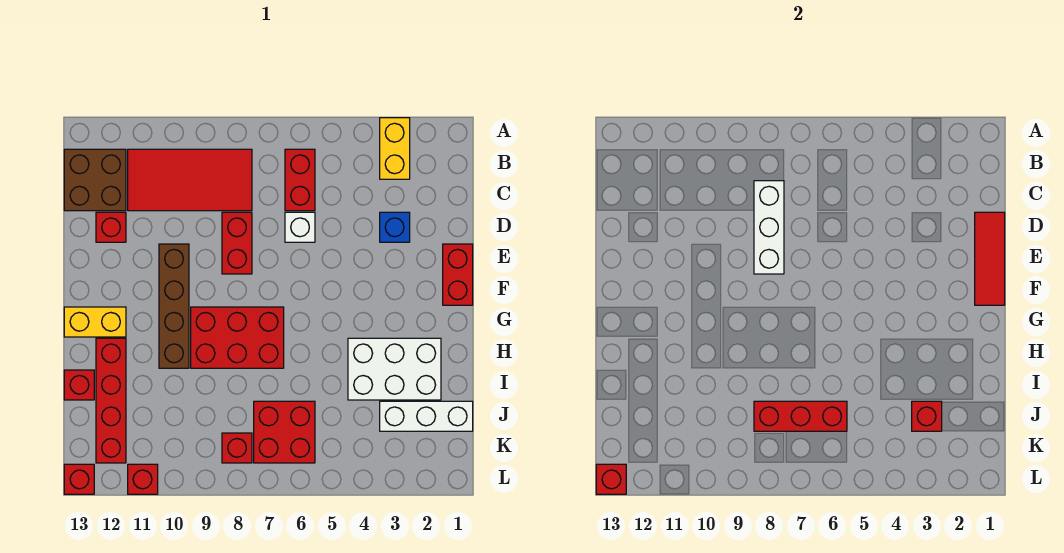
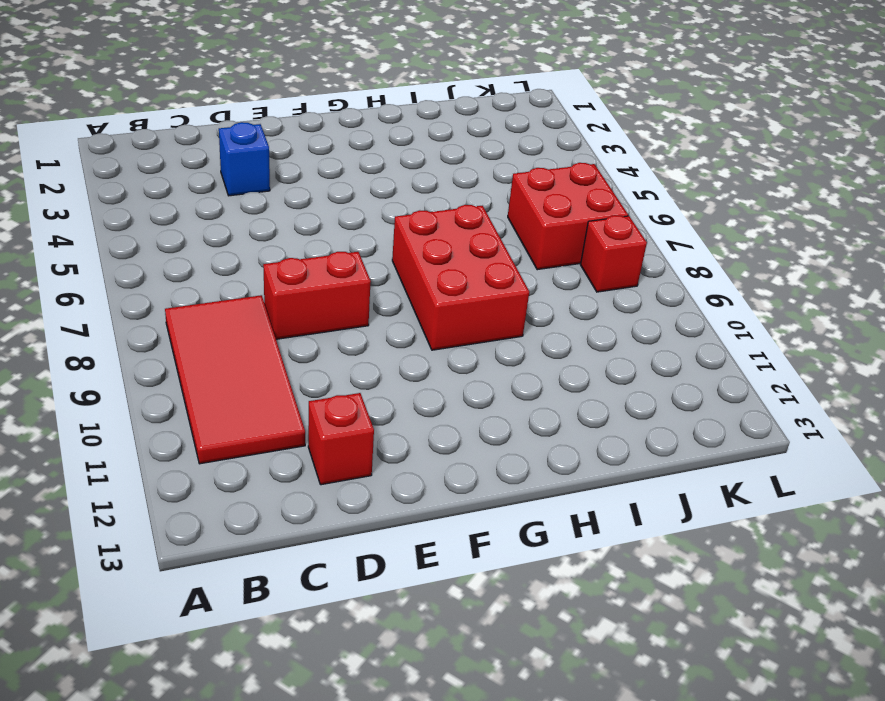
none -> yellow brick A3:B3 level 1
none -> red brick B6:C6 level 1
none -> brown brick B12:C13 level 1

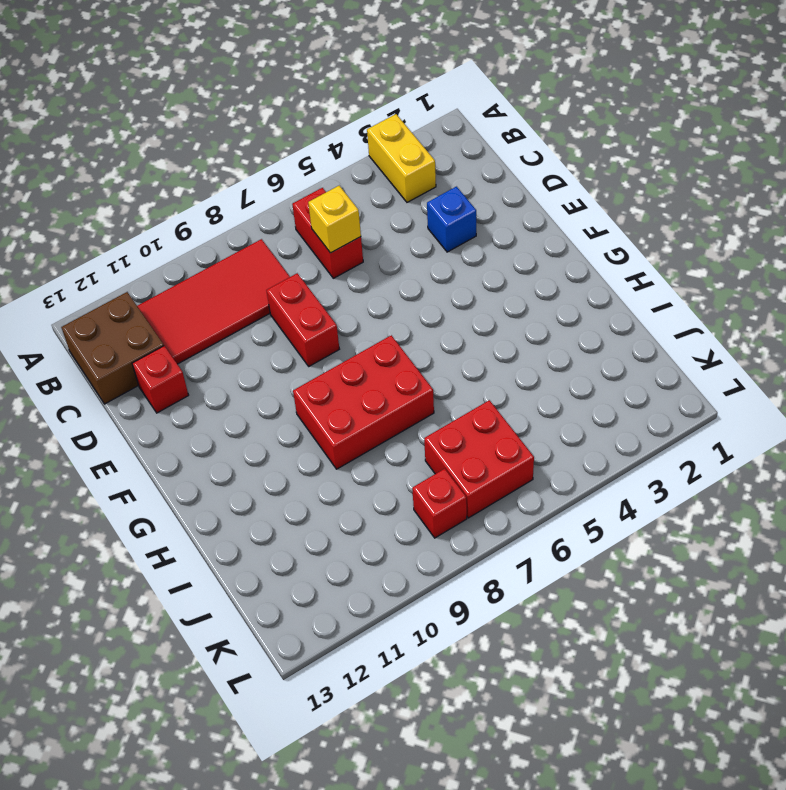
yellow brick C6 level 2 -> none
none -> white brick D6 level 1
none -> red brick E1:F1 level 1
none -> brown brick E10:H10 level 1

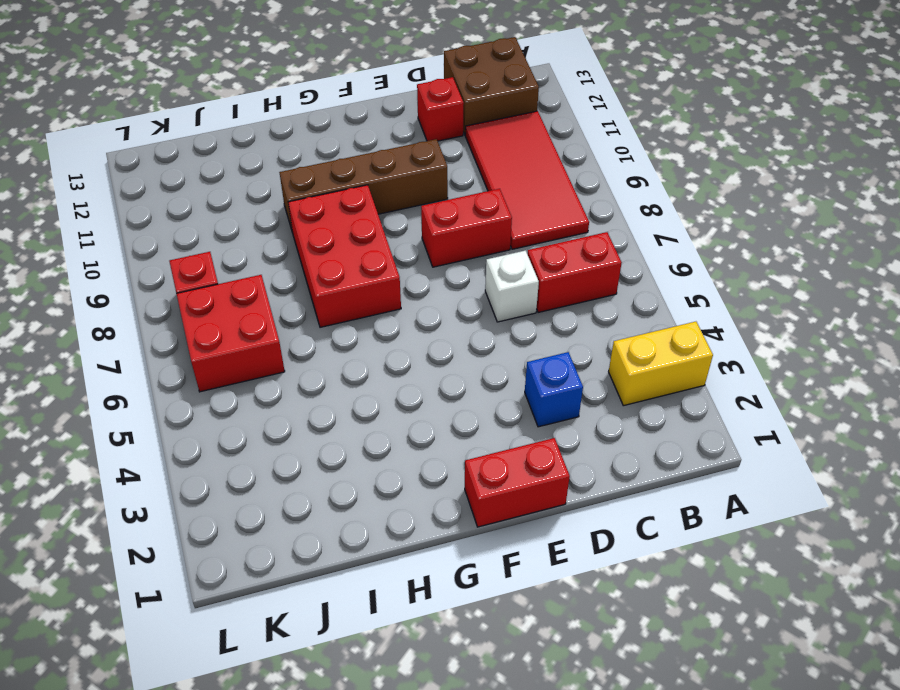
none -> yellow brick G12:G13 level 1
none -> white brick H2:I4 level 1
none -> red brick H12:K12 level 1

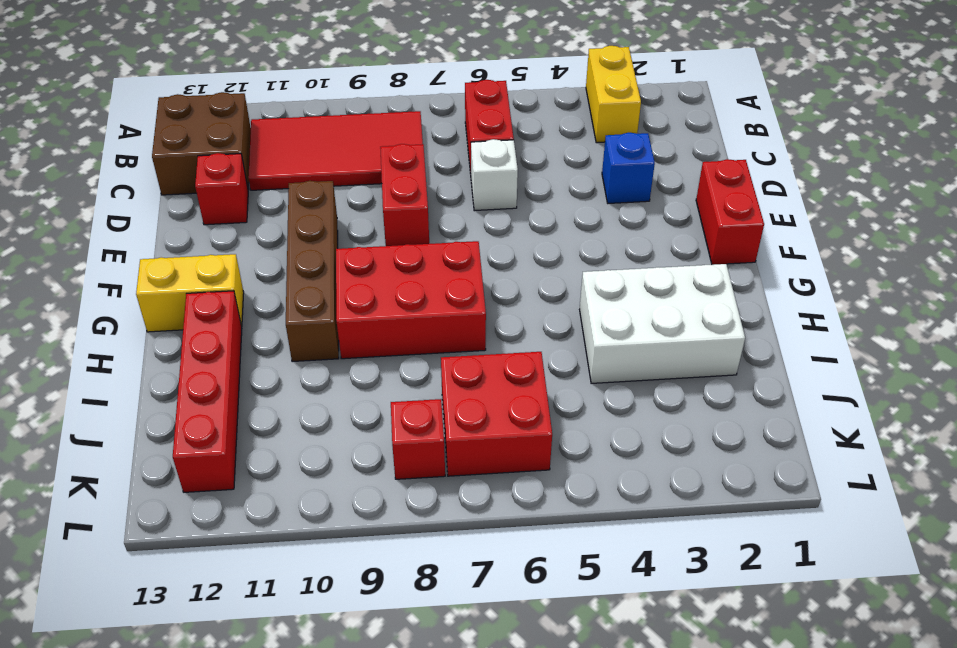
none -> red brick I13 level 1
none -> white brick J1:J3 level 1
none -> red brick L11 level 1

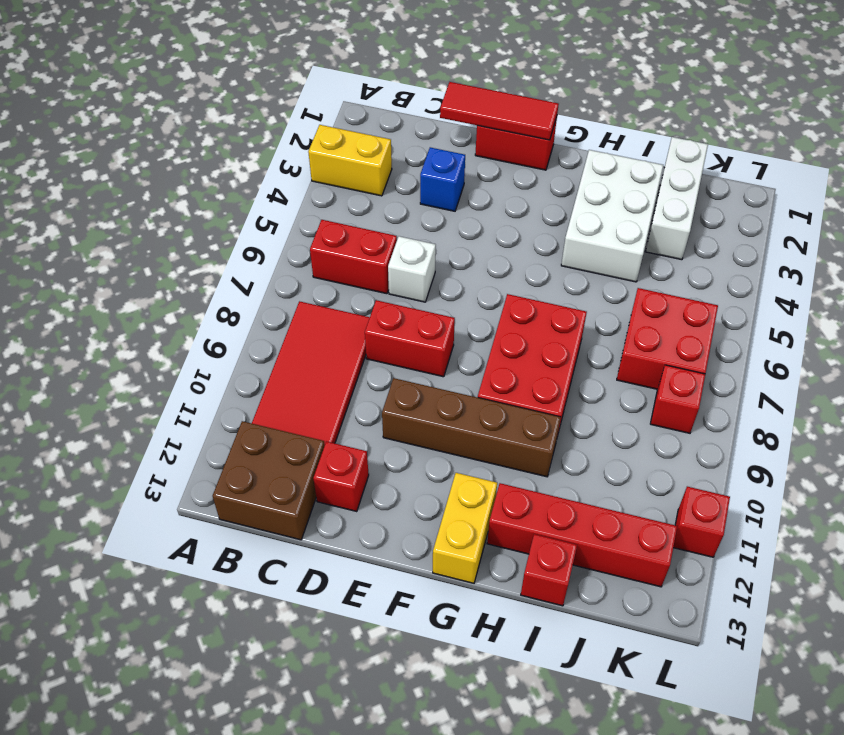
none -> red brick L13 level 1
none -> white brick C8:E8 level 2
none -> red brick J3 level 2

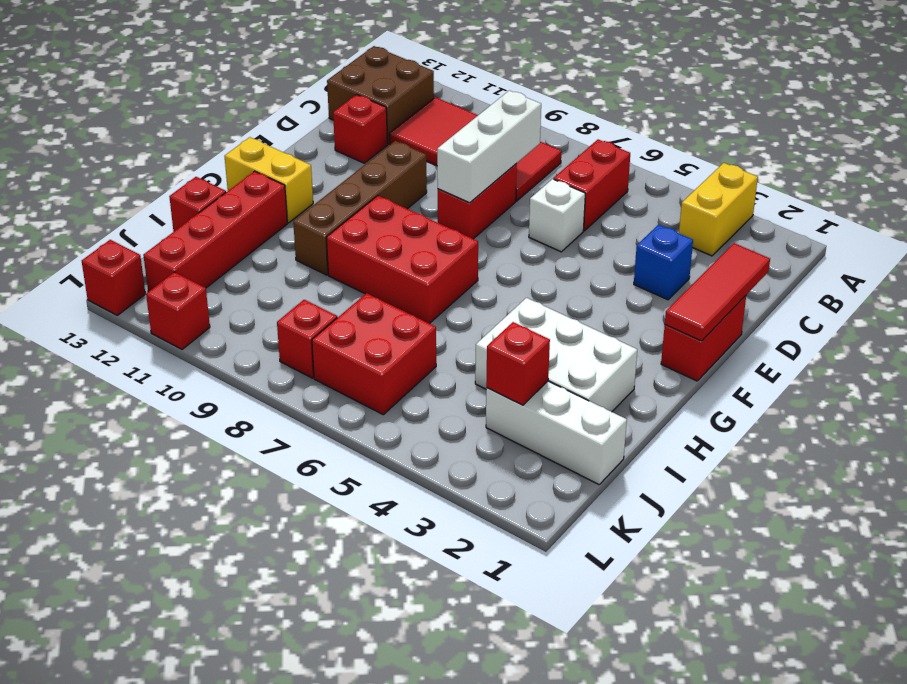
none -> red brick J6:J8 level 2
none -> red brick L13 level 2

